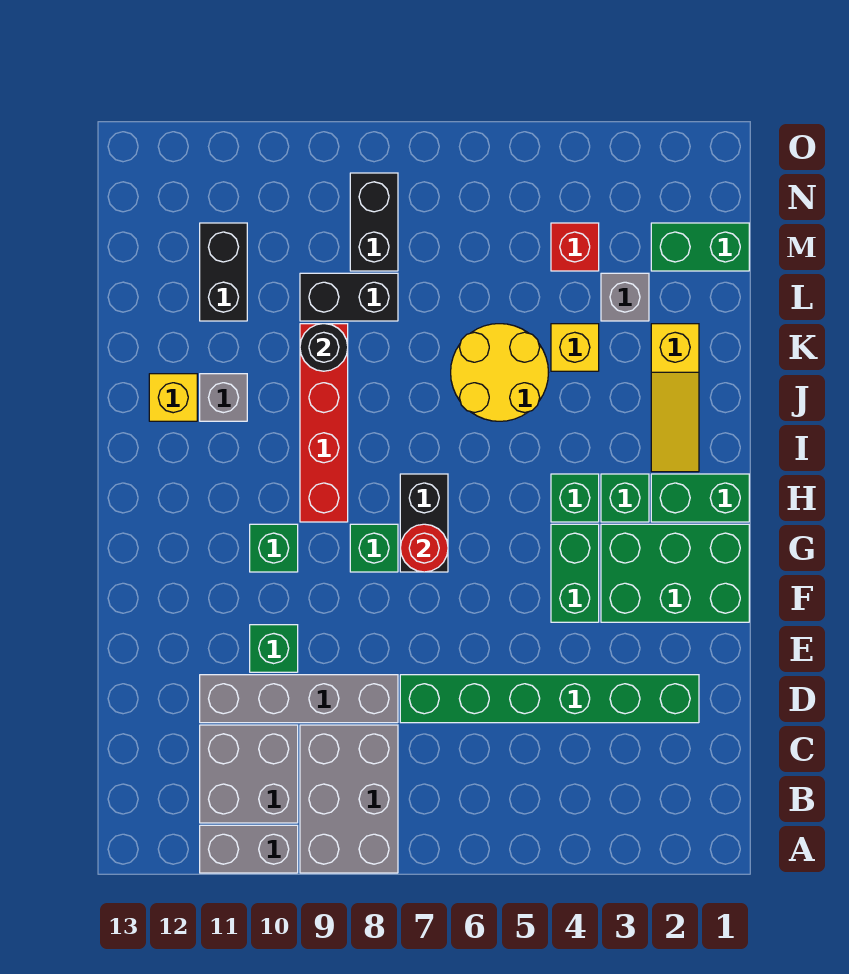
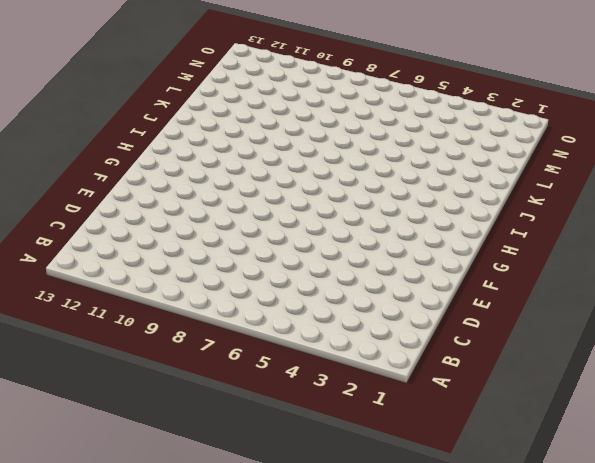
none -> grey brick A8:C9 level 1
none -> grey brick A10:A11 level 1
none -> grey brick B10:C11 level 1

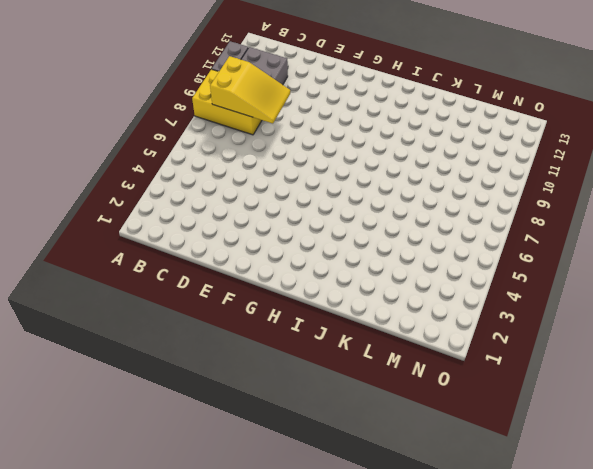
yellow brick A8:C9 level 1 -> grey brick A8:C9 level 1
yellow slope B8:D9 level 2 top B -> none
none -> green brick D2:D7 level 1
none -> grey brick D8:D11 level 1
none -> green brick E10 level 1

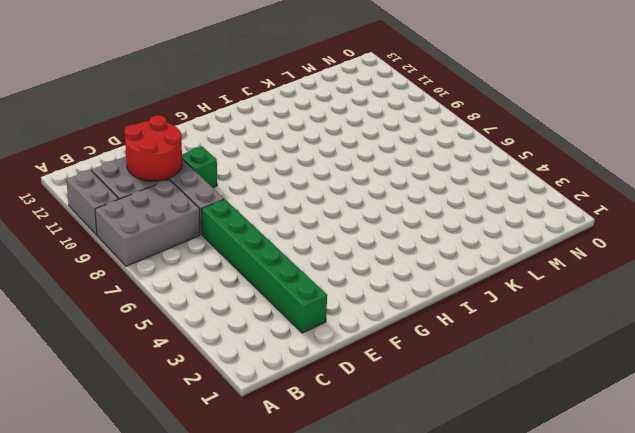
red round brick C10:D11 level 2 -> none
none -> green brick F1:G3 level 1
none -> green brick F4:G4 level 1
none -> black brick G7:H7 level 1

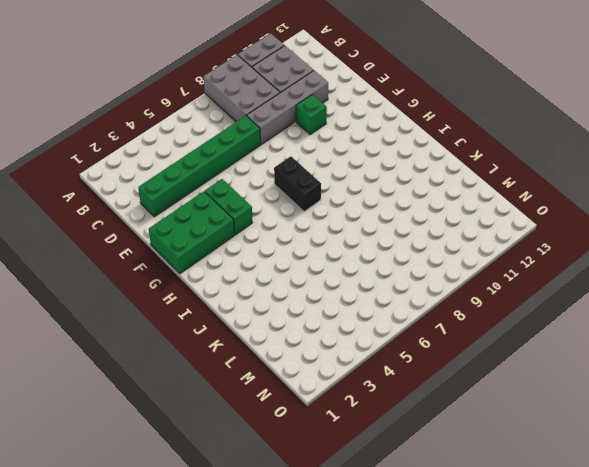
none -> green brick G8 level 1
none -> green brick G10 level 1
none -> green brick H1:H2 level 1

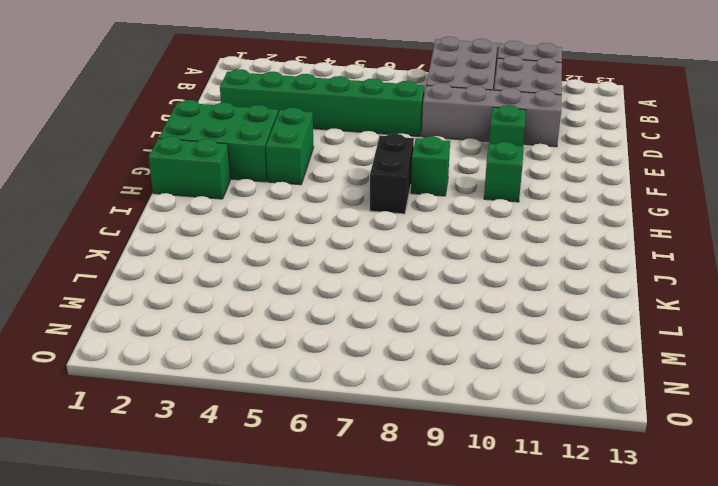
none -> green brick H3 level 1
none -> green brick H4 level 1
none -> red brick H9:K9 level 1

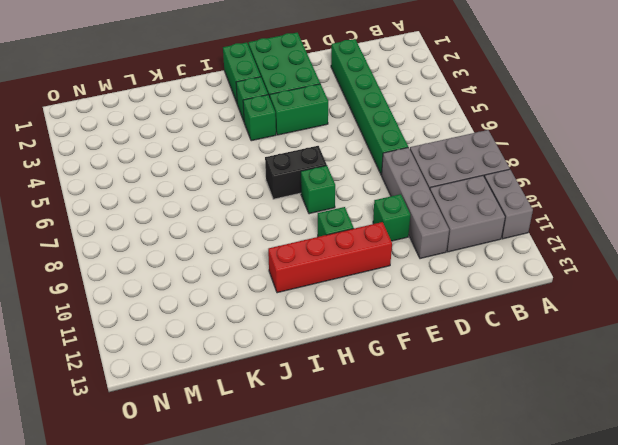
red brick F11:I11 level 1 -> red brick H9:K9 level 1
none -> yellow slope I2:K2 level 1 top K
none -> yellow round brick J5:K6 level 1
none -> grey brick J11 level 1

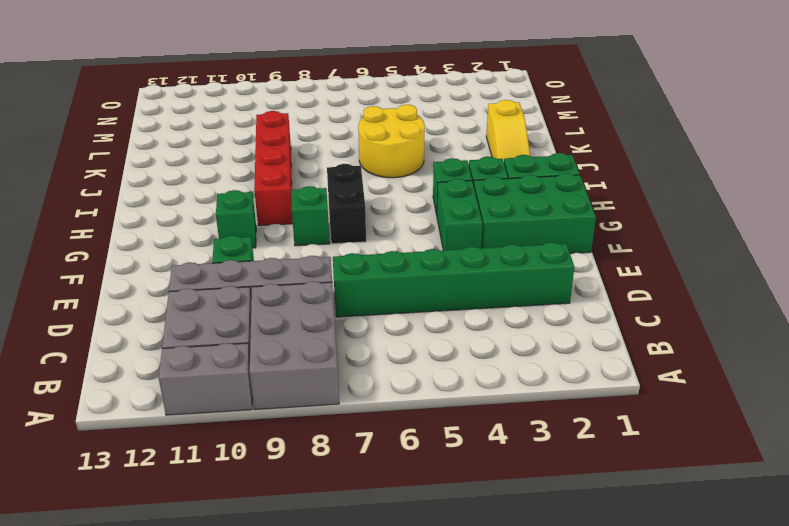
none -> grey brick J11 level 1
none -> yellow brick J12 level 1
none -> yellow brick K4 level 1

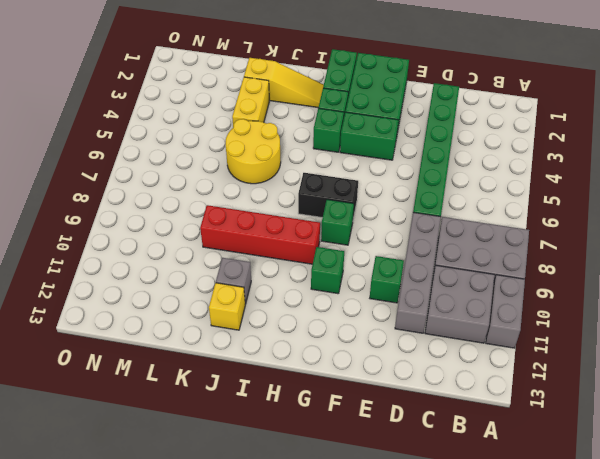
yellow brick K3:K4 level 1 -> yellow brick K4 level 1
none -> grey brick L3 level 1
none -> black brick L8:L9 level 1
none -> black brick L11:M11 level 1

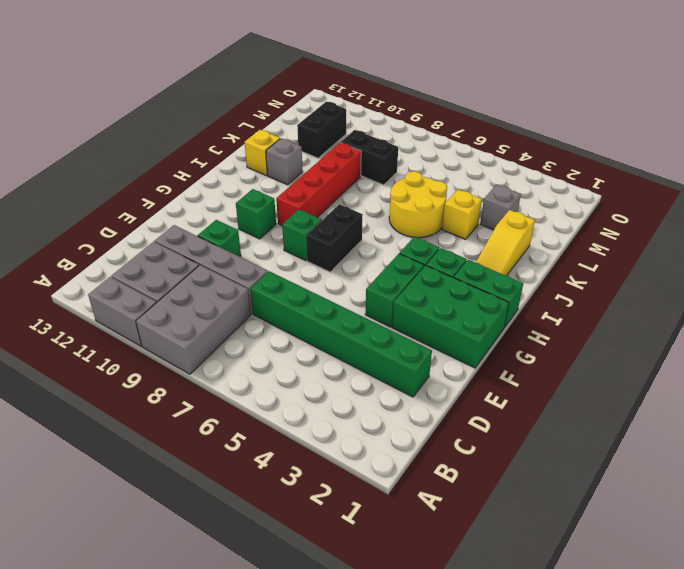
none -> green brick M1:M2 level 1
none -> red brick M4 level 1
none -> black brick M8:N8 level 1

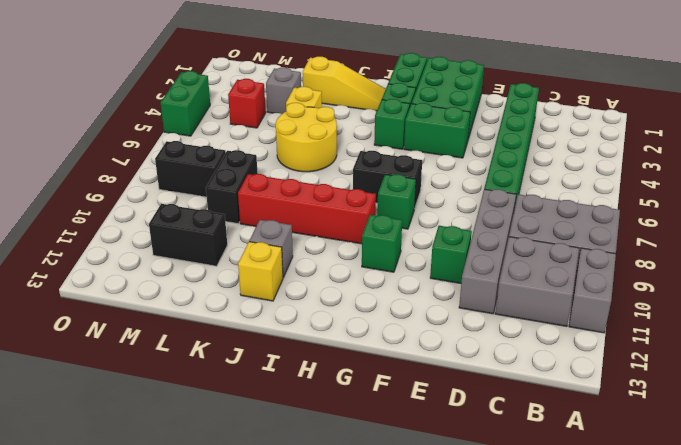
green brick O4:O5 level 1 -> green brick M1:M2 level 1
none -> red round brick G7 level 2
none -> black round brick K9 level 2

